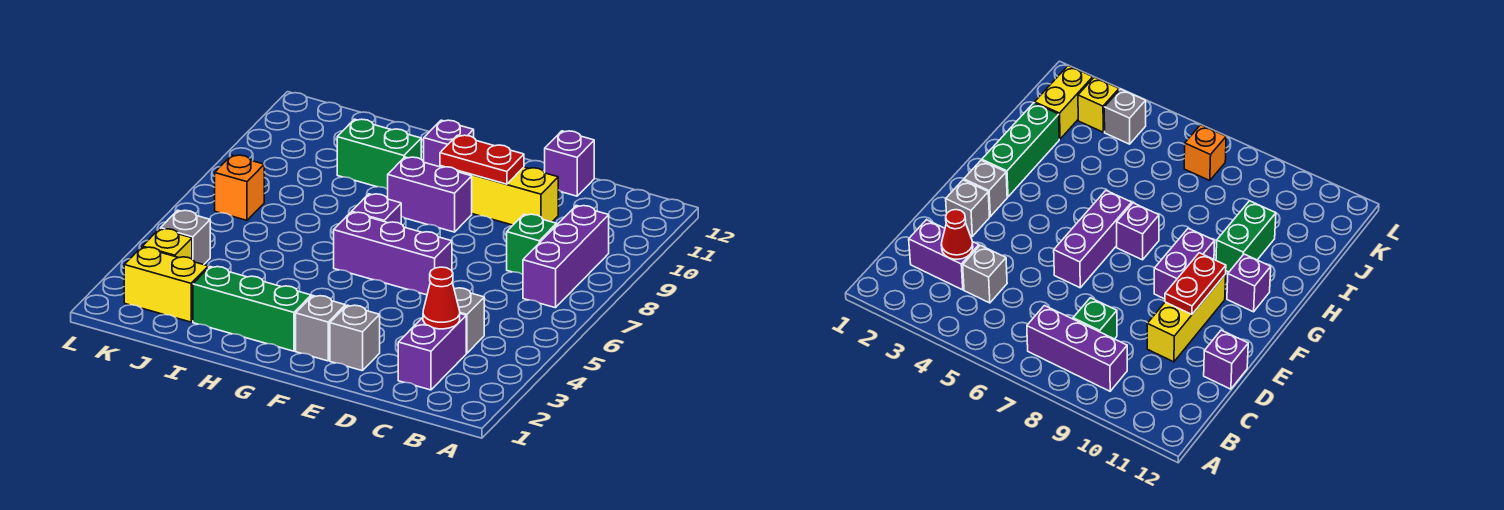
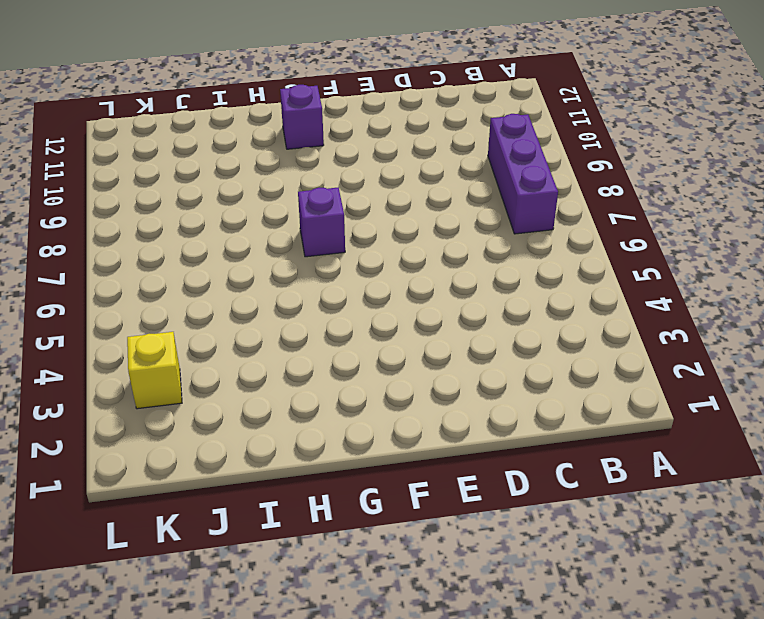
none -> purple brick C2:C3 level 1
none -> grey brick C4 level 1
none -> green brick C8 level 1

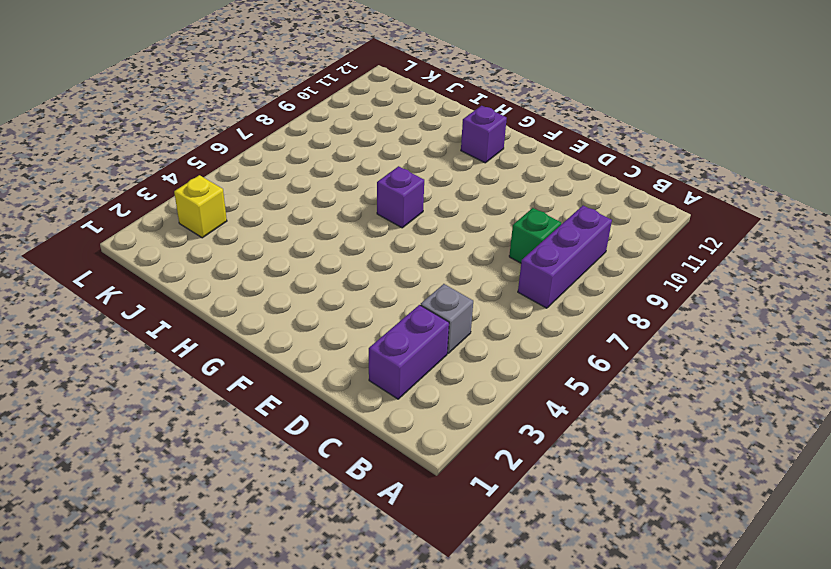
none -> yellow brick D10:F10 level 1
none -> purple brick D12 level 1
none -> grey brick E2 level 1

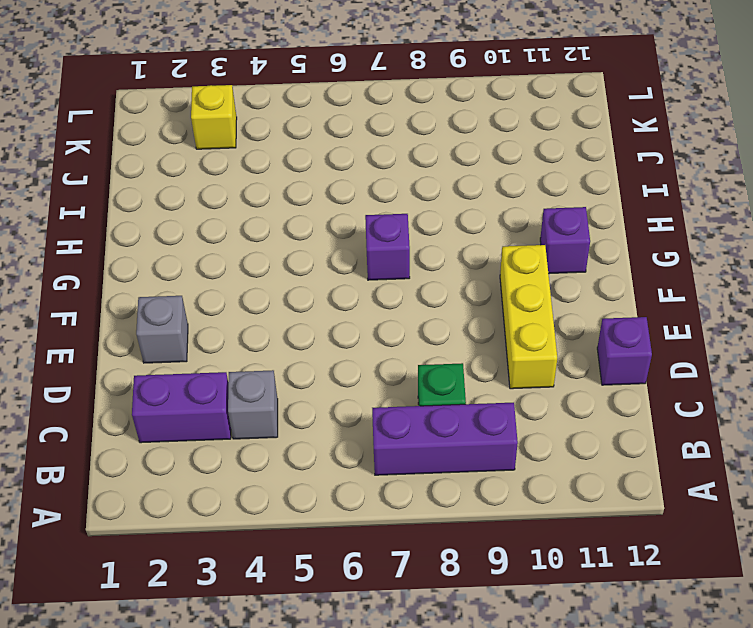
none -> purple brick E6:G6 level 1
none -> grey brick F2 level 1
none -> purple brick F9:G9 level 1

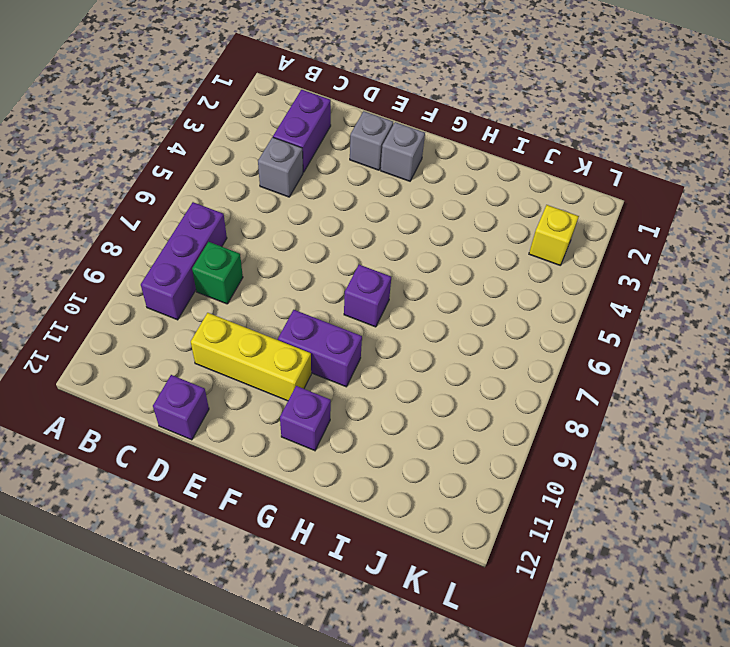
none -> purple brick E6:G6 level 1
none -> green brick G2:I2 level 1
none -> green brick H10:I10 level 1

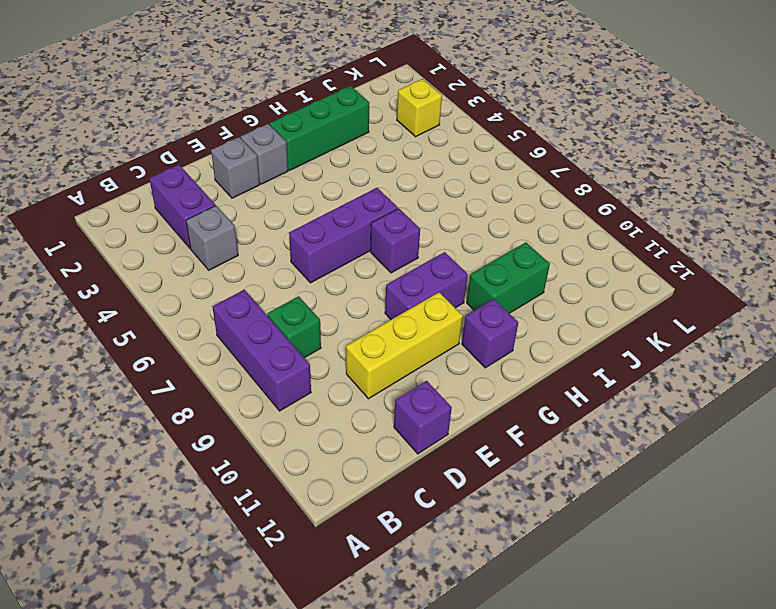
none -> yellow brick J2:K2 level 1
none -> grey brick K4 level 1
none -> orange brick K7 level 1

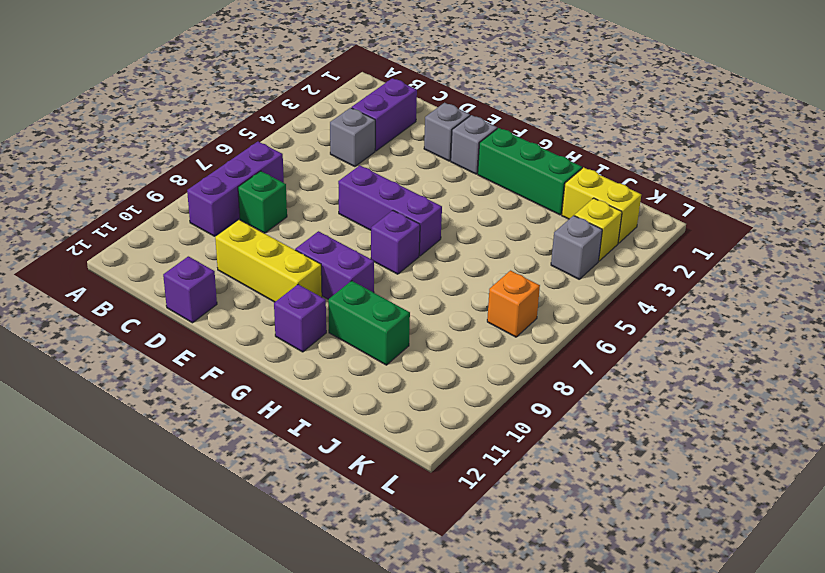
none -> red cone C3 level 2
none -> red plate E10:F10 level 2

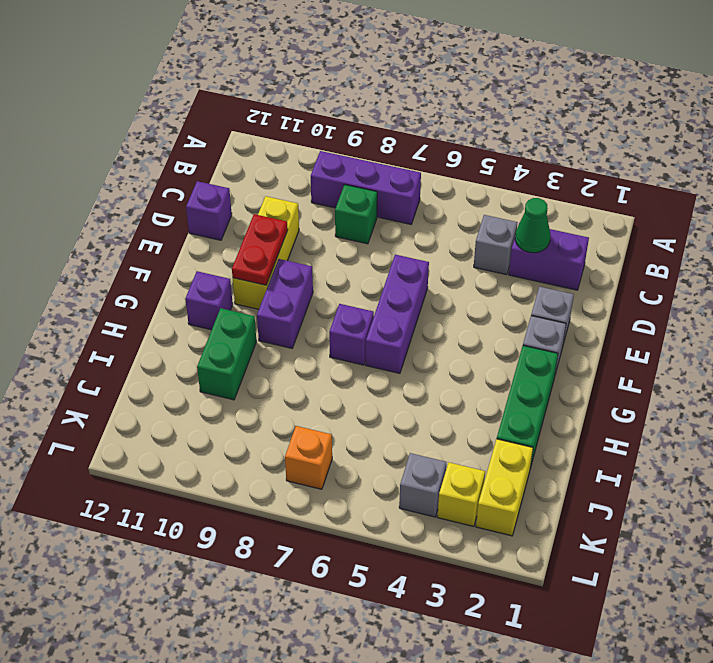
green cone C3 level 2 -> red cone C3 level 2

